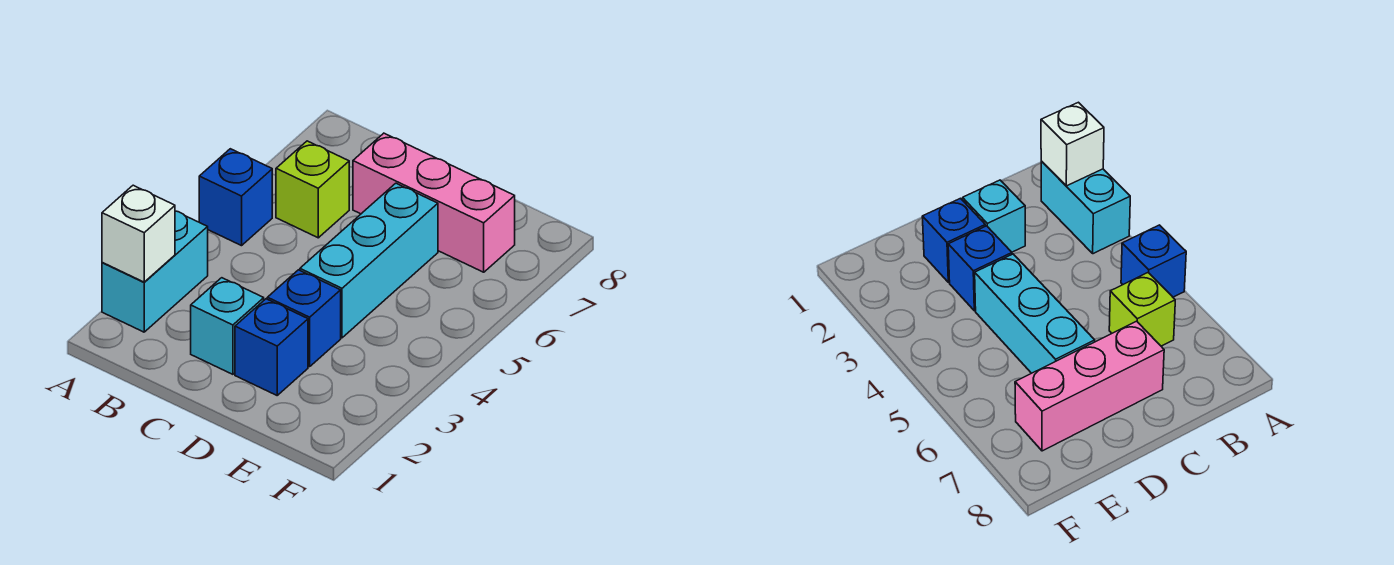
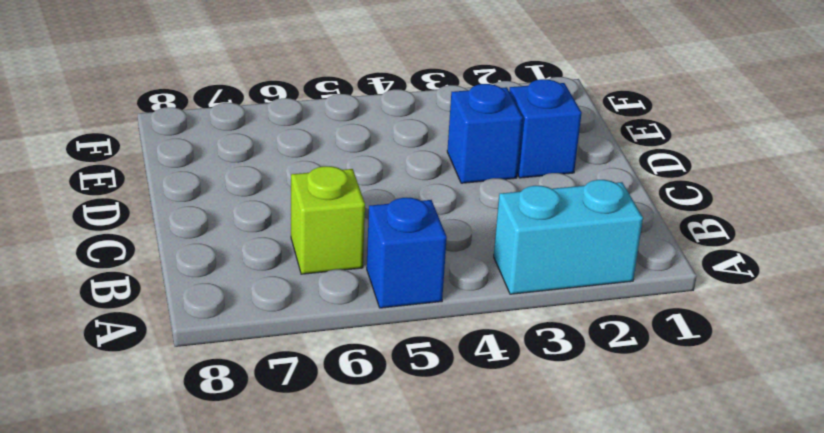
none -> cyan brick C2 level 1
none -> pink brick C7:E7 level 1

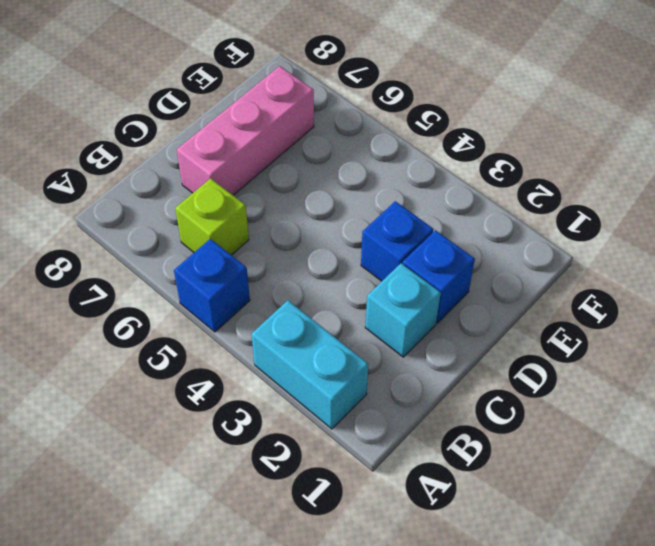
none -> cyan brick D4:D6 level 1
none -> white brick A2 level 2

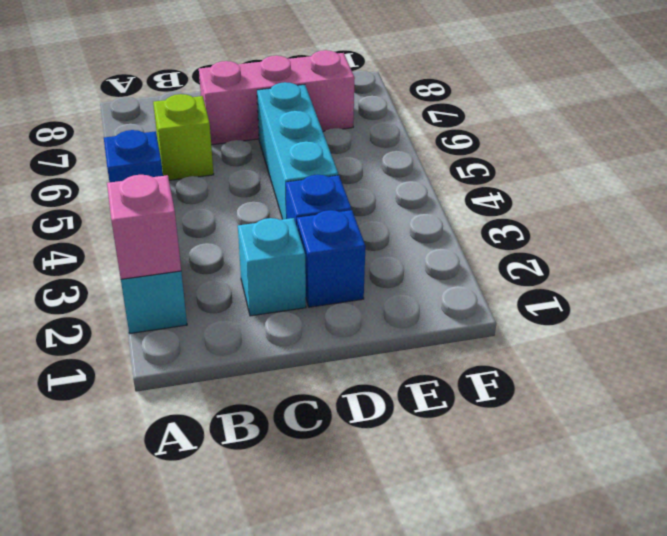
pink brick A2 level 2 -> white brick A2 level 2

